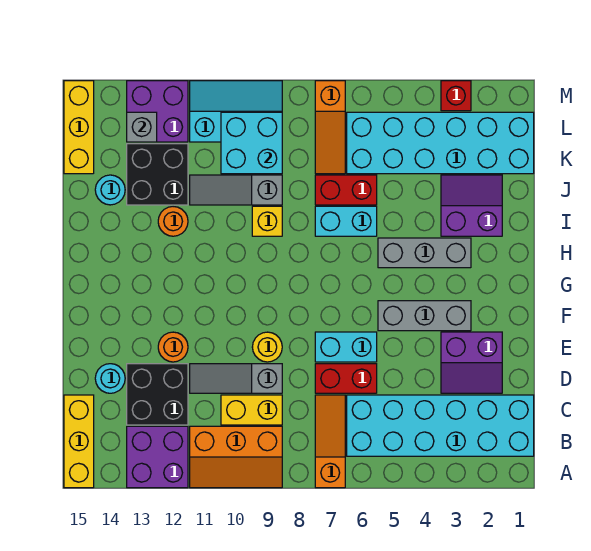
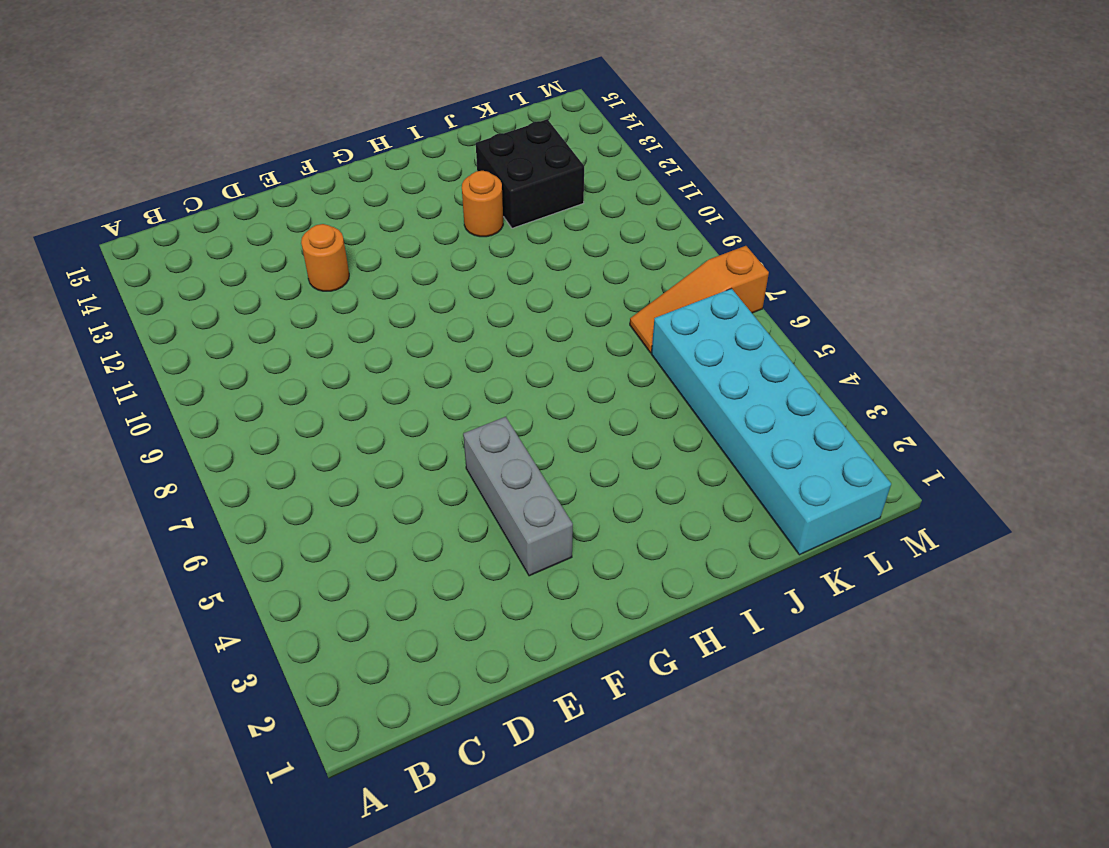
none -> orange slope A7:C7 level 1 top A
none -> orange slope A9:B11 level 1 top B
none -> purple brick A12:B13 level 1
none -> yellow brick A15:C15 level 1

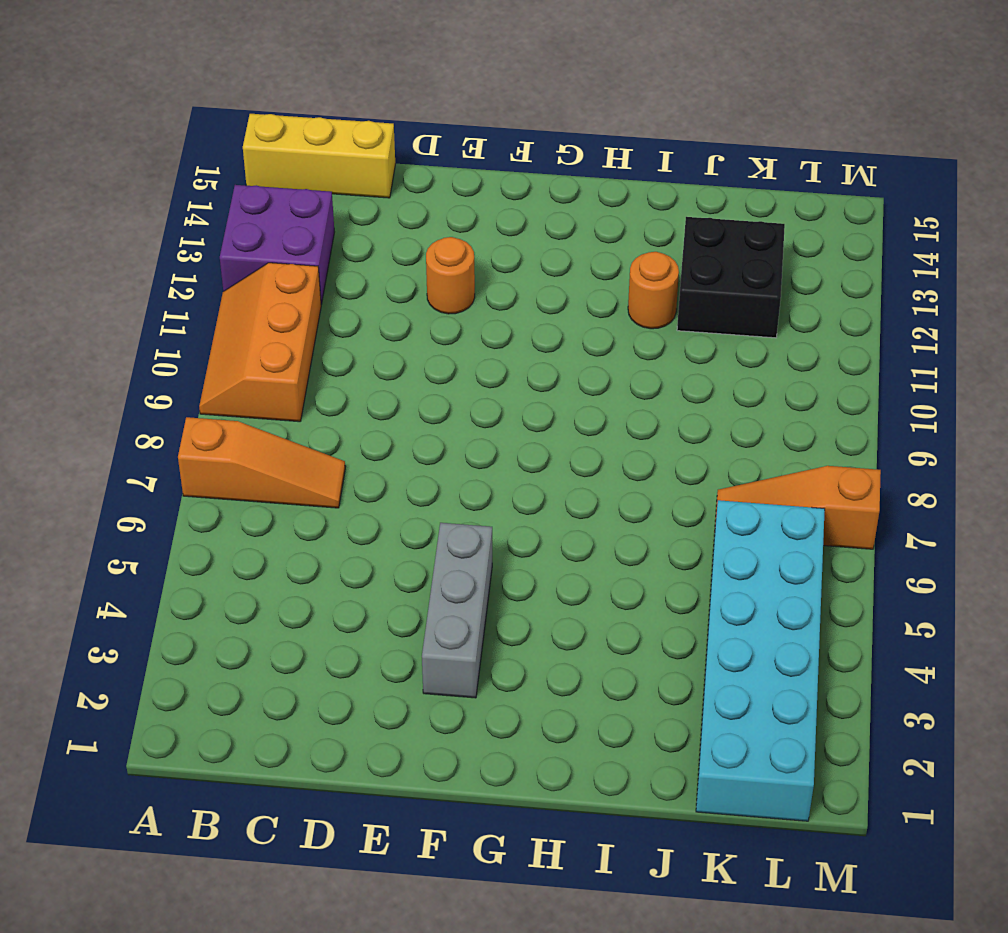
none -> cyan brick B1:C6 level 1
none -> yellow brick C9:C10 level 1
none -> black brick C12:D13 level 1
none -> purple slope D2:E3 level 1 top E

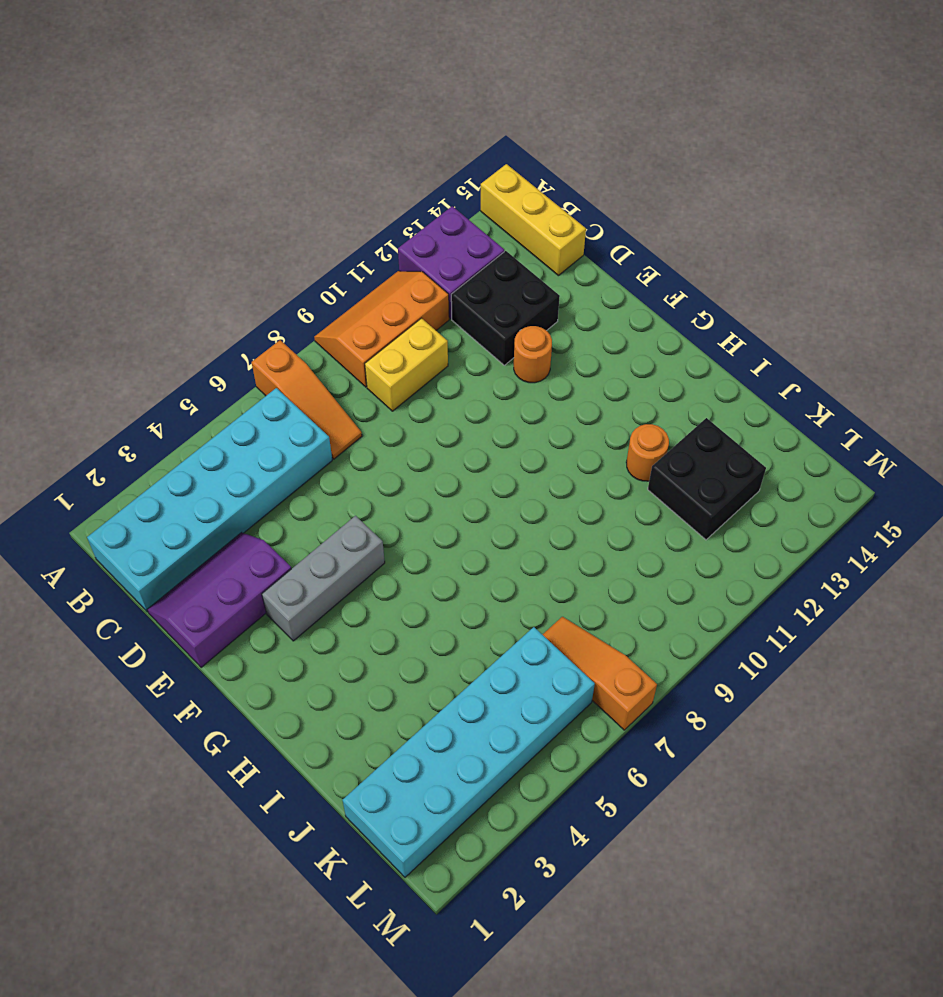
purple slope D1:E3 level 1 top E -> purple slope D2:E3 level 1 top E
none -> red brick D6:D7 level 1
none -> grey slope D9:D11 level 1 top 9
none -> cyan round brick D14 level 1
none -> cyan brick E6:E7 level 1

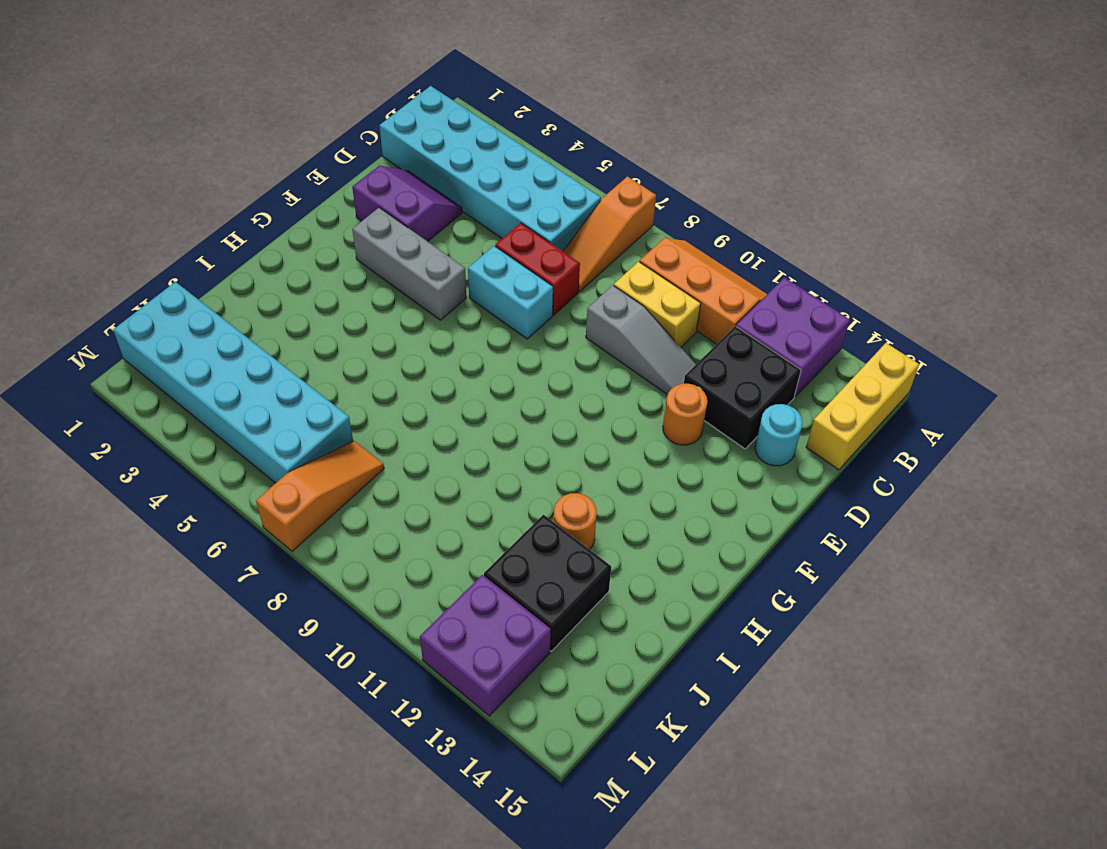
none -> yellow round brick E9 level 1
none -> grey brick H3:H5 level 1
none -> purple slope I2:J3 level 1 top I
none -> cyan brick I6:I7 level 1

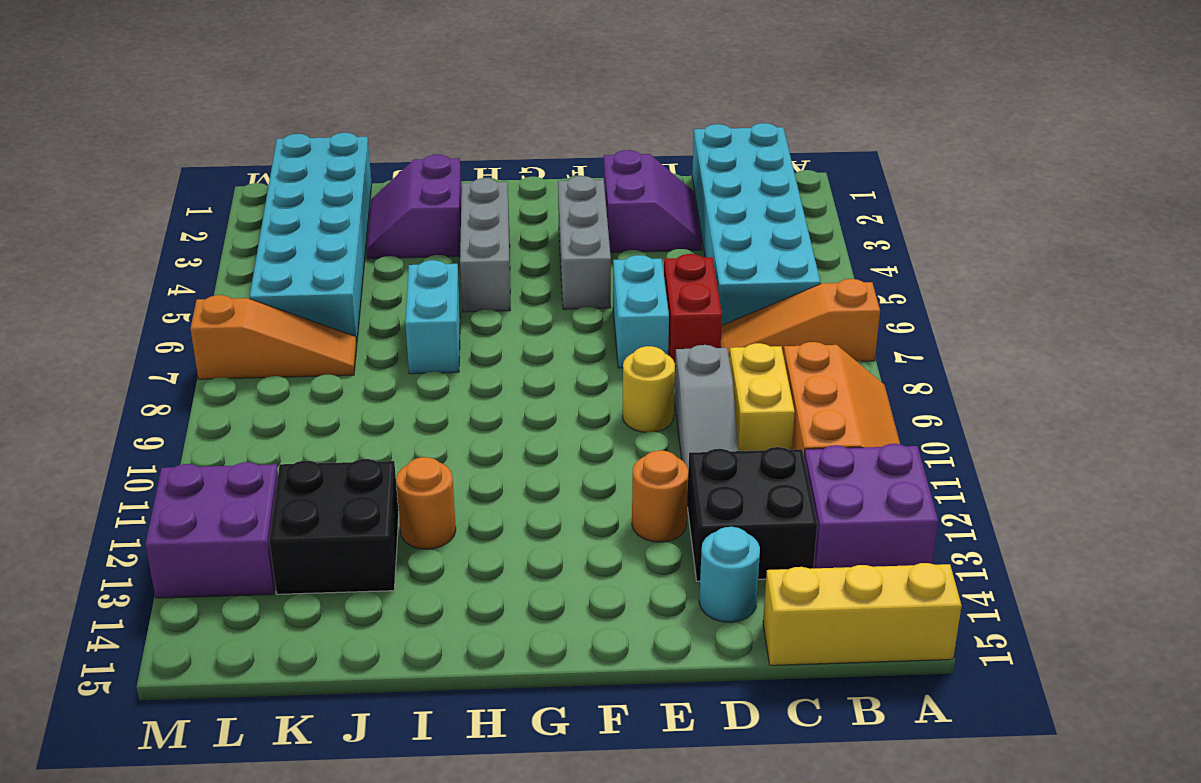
none -> yellow brick I9 level 1
none -> red brick J6:J7 level 1
none -> grey slope J9:J11 level 1 top 9
none -> cyan round brick J14 level 1

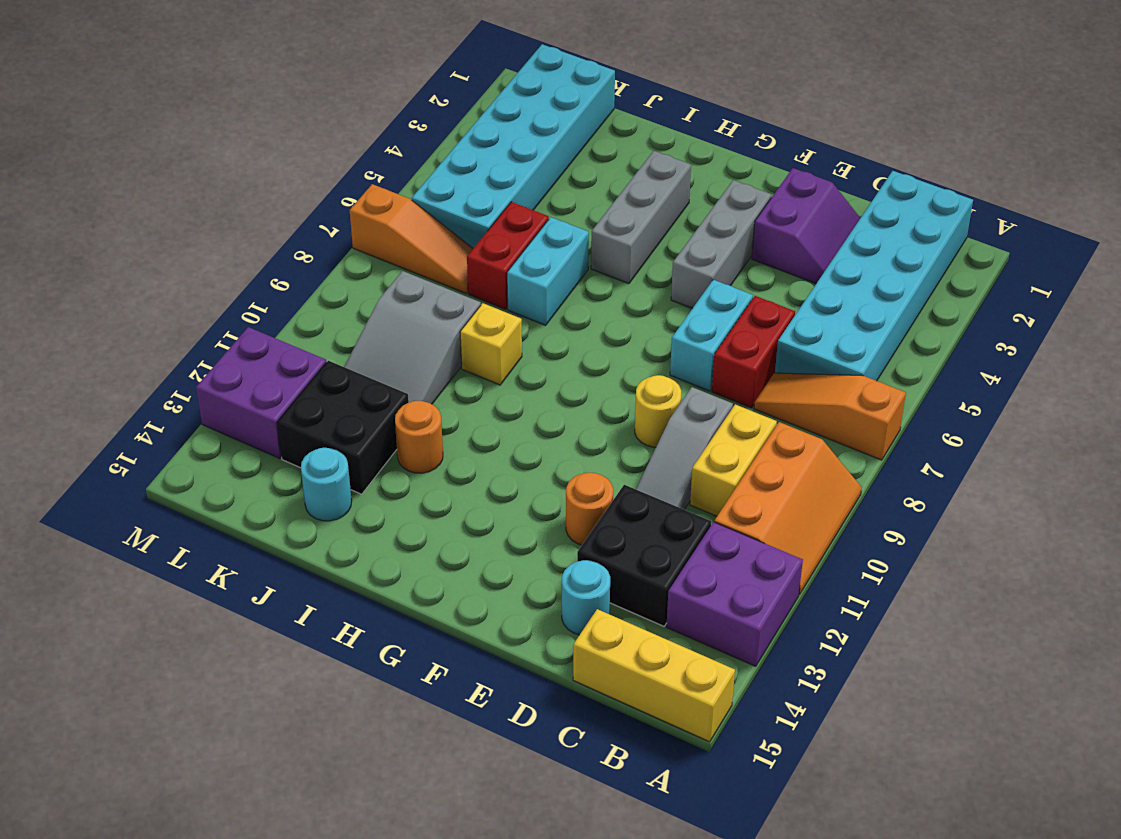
grey slope J9:K11 level 1 top 9 -> grey slope J9:J11 level 1 top 9
none -> purple slope I2:J3 level 1 top I
none -> yellow brick K15:M15 level 1
none -> cyan slope L9:M11 level 1 top L
none -> red brick M3 level 1

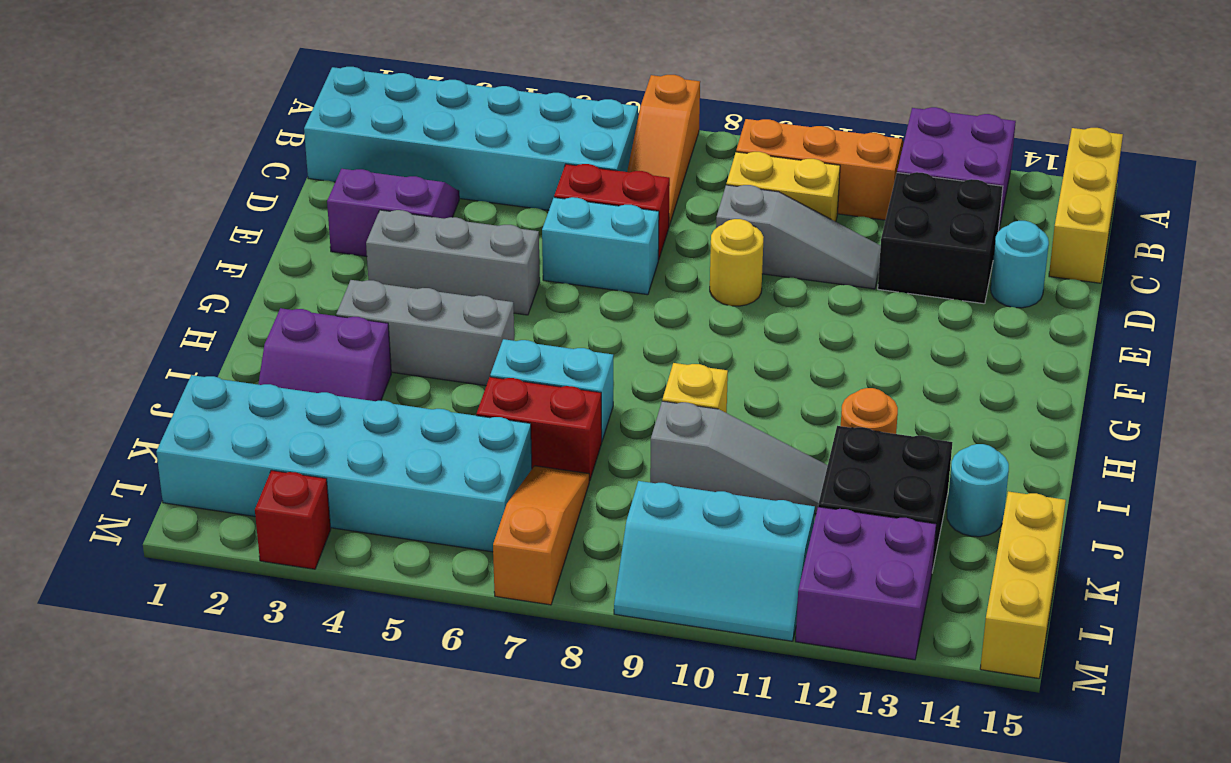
none -> orange round brick E12 level 1
none -> cyan brick K9:L10 level 2
none -> grey brick L13 level 2

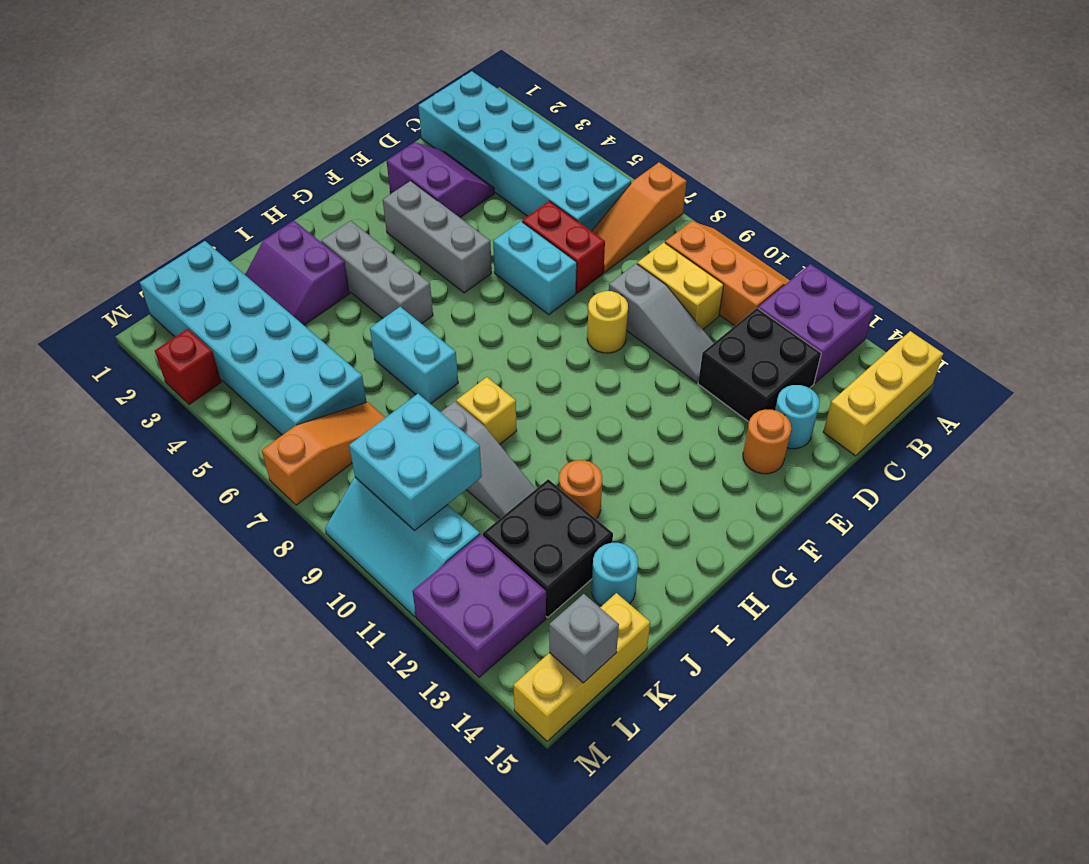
orange round brick E14 level 1 -> orange round brick E12 level 1
grey brick L15 level 2 -> grey brick L13 level 2
none -> red brick J6:J7 level 1

